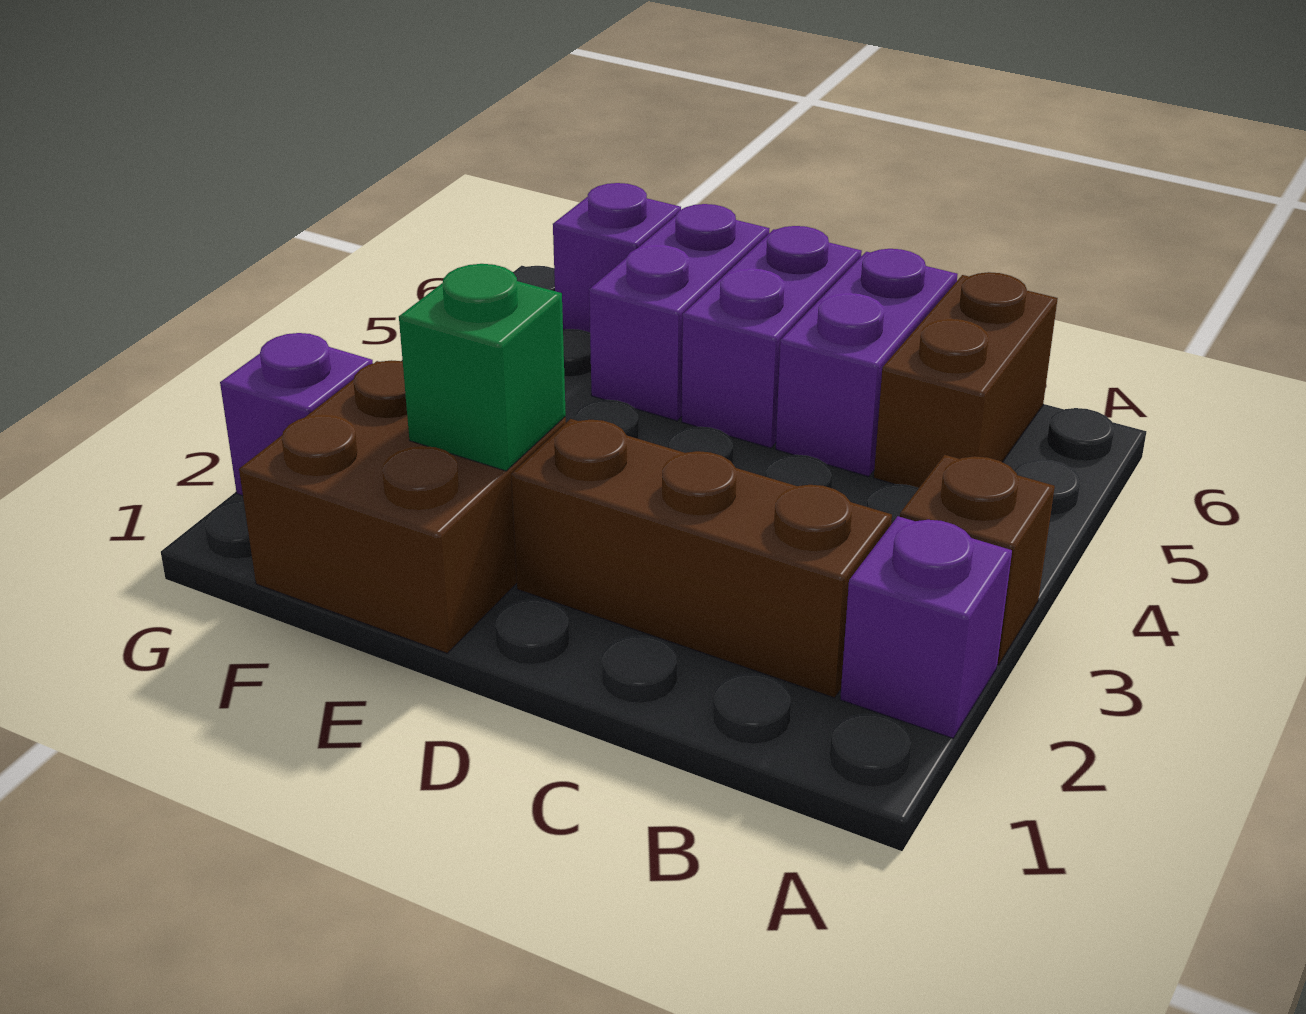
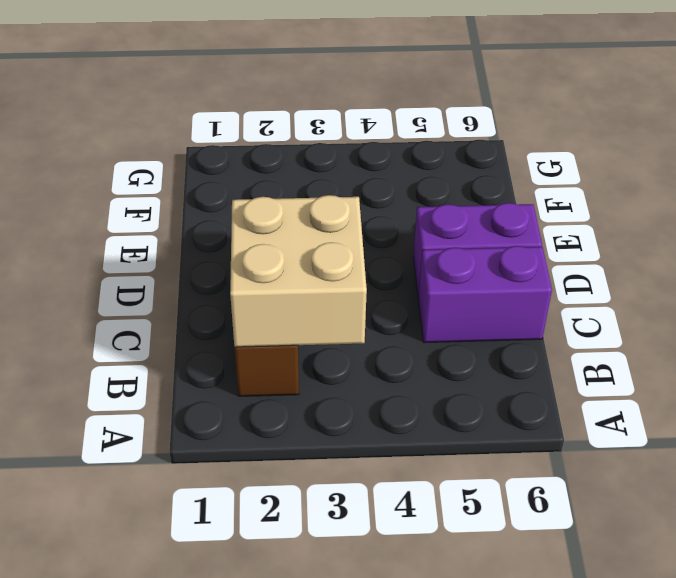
tan brick B2:C3 level 2 -> none
none -> purple brick A2 level 1
none -> brown brick A3 level 1

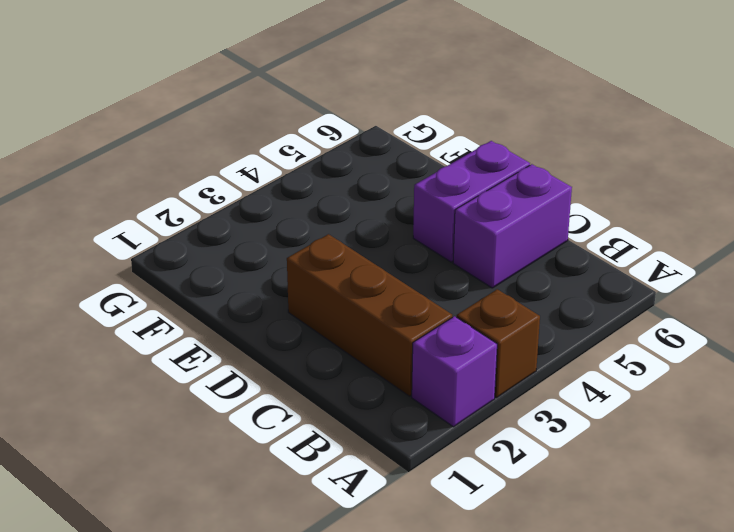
none -> brown brick B5:B6 level 1
none -> brown brick E1:F2 level 1

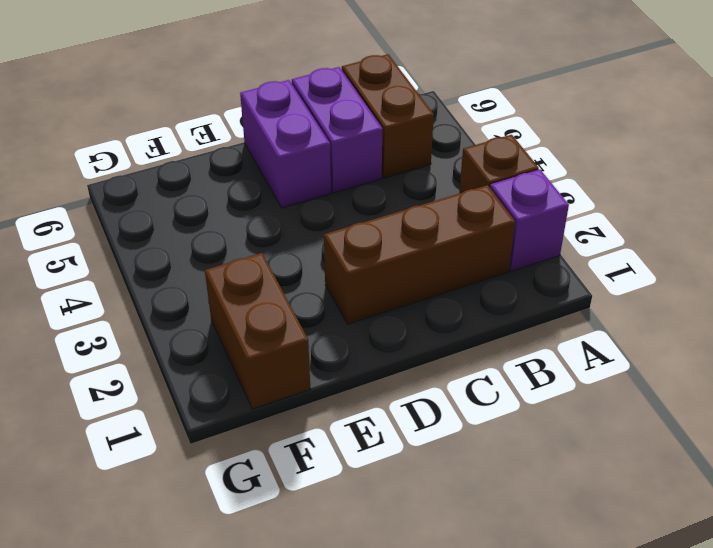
brown brick F1:F2 level 1 -> brown brick E1:F2 level 1
none -> purple brick E5:E6 level 1
none -> purple brick F6 level 1

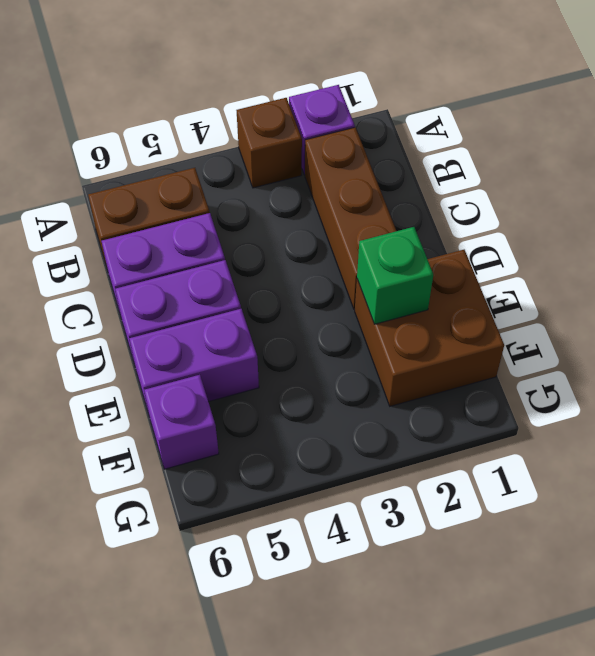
none -> purple brick G2 level 1

